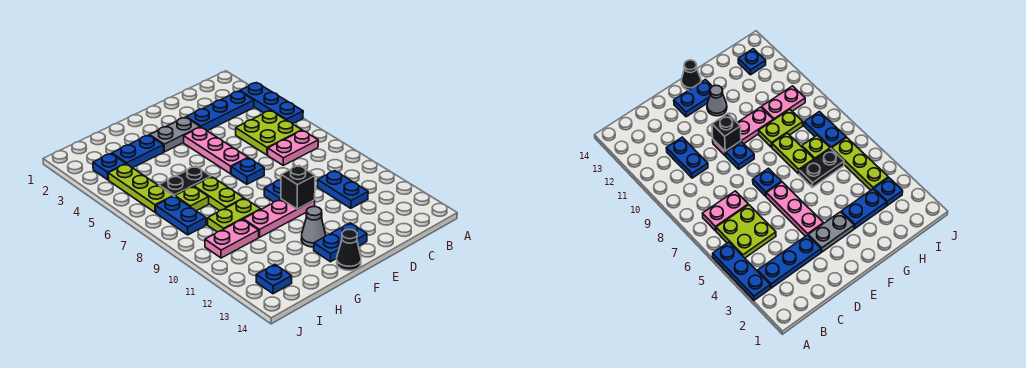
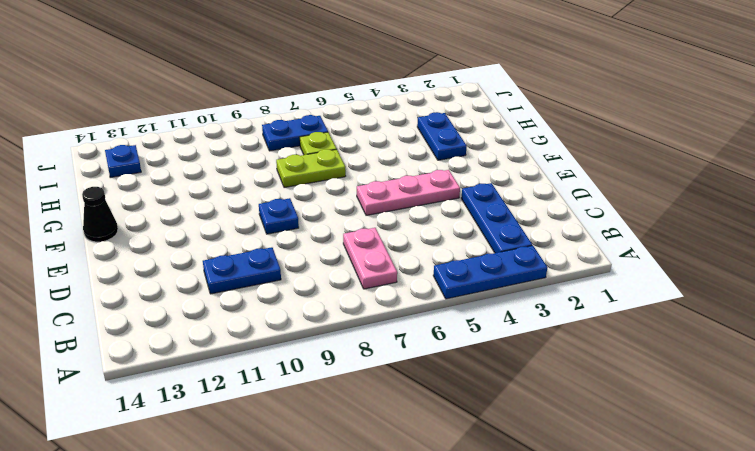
none -> lime plate B5:C6 level 1
none -> grey plate E3:F3 level 1
none -> blue plate E7 level 1

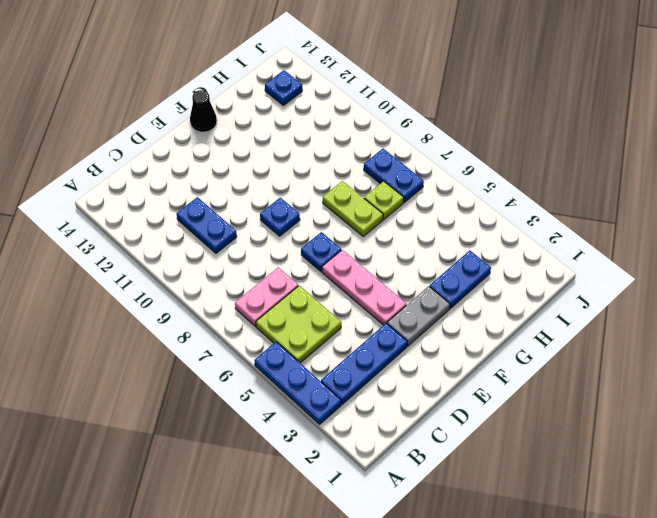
none -> pink plate E10:G10 level 1
none -> blue plate E13:F13 level 1
none -> grey cone F12 level 1

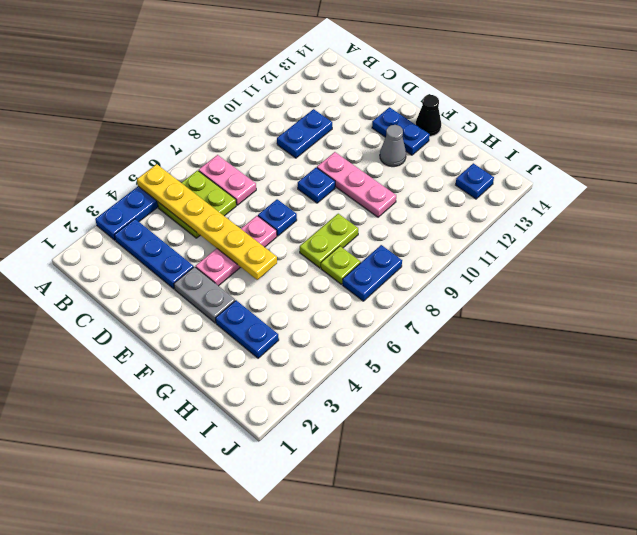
yellow plate A5:F5 level 2 -> none
none -> black plate G6:H6 level 1
none -> lime plate G9:H9 level 1
none -> pink plate H10:I10 level 1

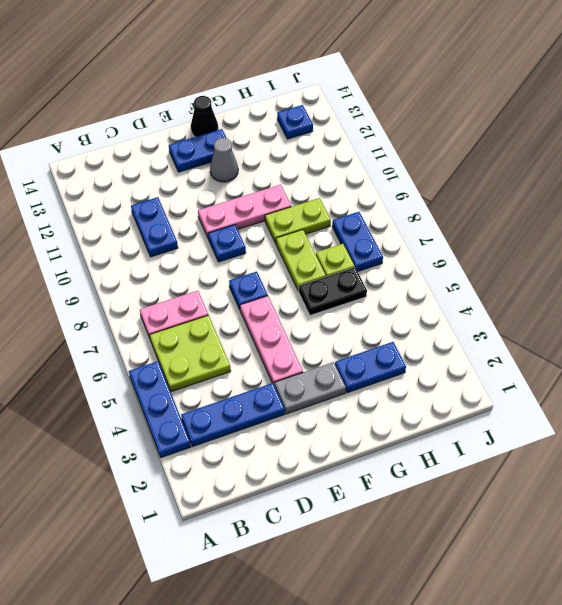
none -> pink plate H10:I10 level 1
none -> blue plate I3 level 1
none -> lime plate I4:I6 level 1

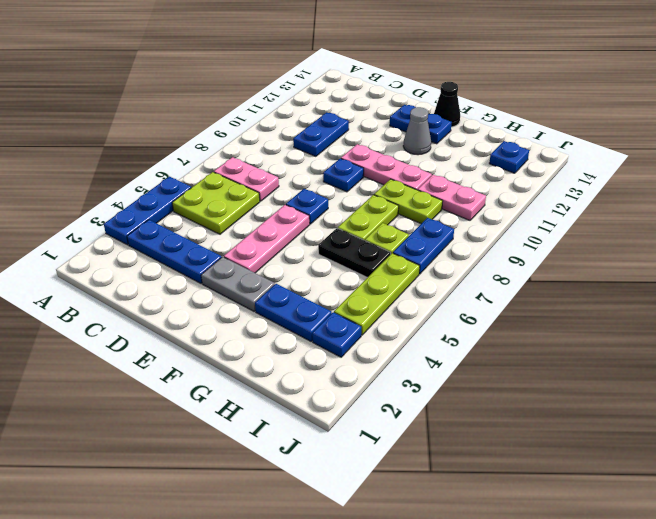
none -> black brick E10 level 2

